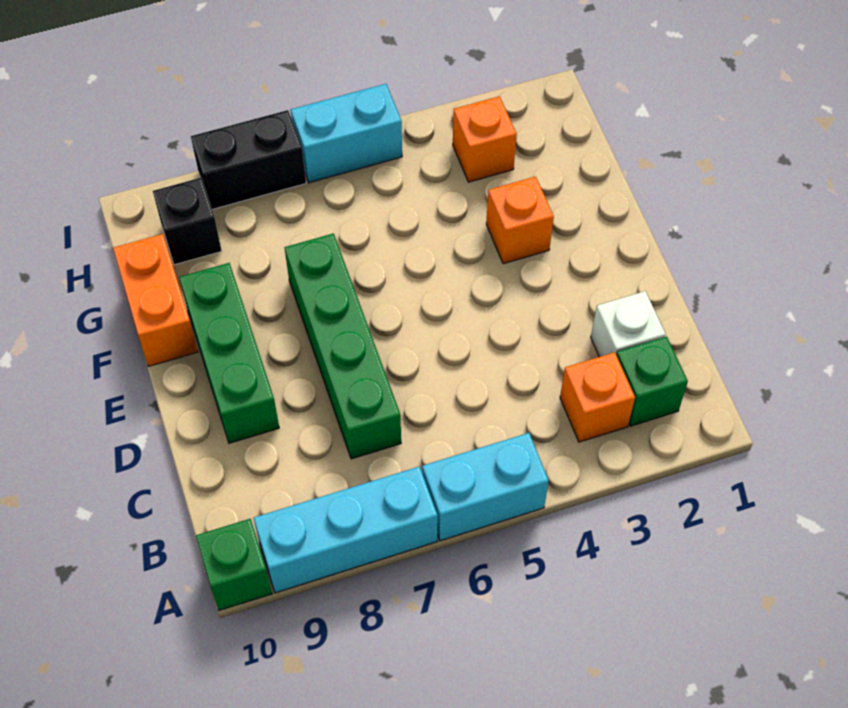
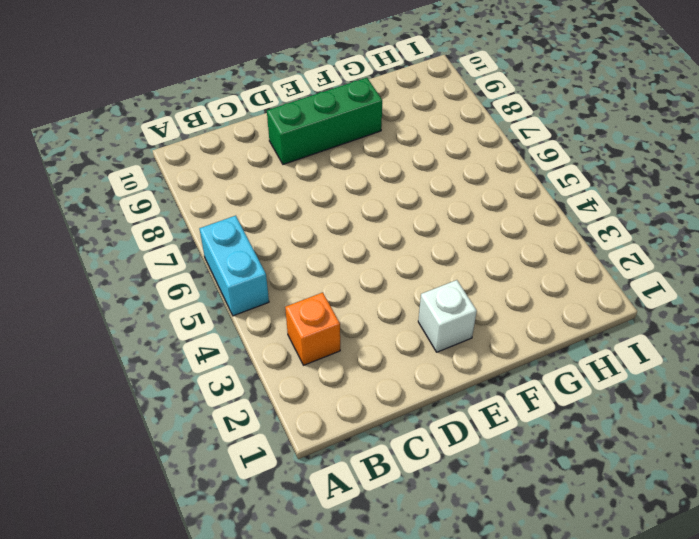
white brick E2 level 1 -> white brick C2 level 1
none -> cyan brick A7:A9 level 1
none -> green brick A10 level 1
none -> green brick B2 level 1

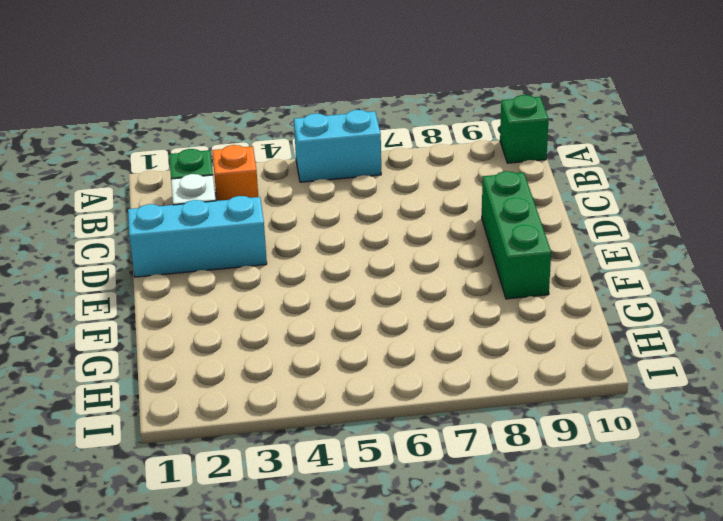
cyan brick D1:D3 level 1 -> cyan brick A7:A9 level 1
none -> green brick C7:F7 level 1
none -> orange brick F3 level 1
none -> orange brick F10:G10 level 1

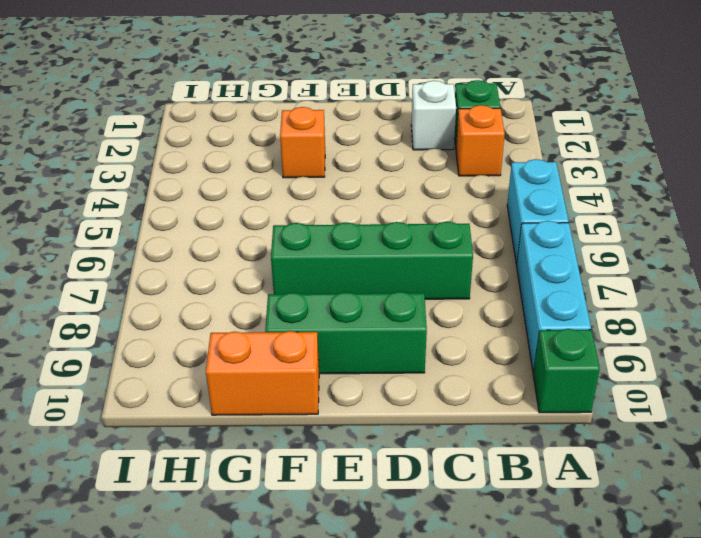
none -> orange brick H3 level 1
none -> black brick H9 level 1
none -> cyan brick I5:I6 level 1

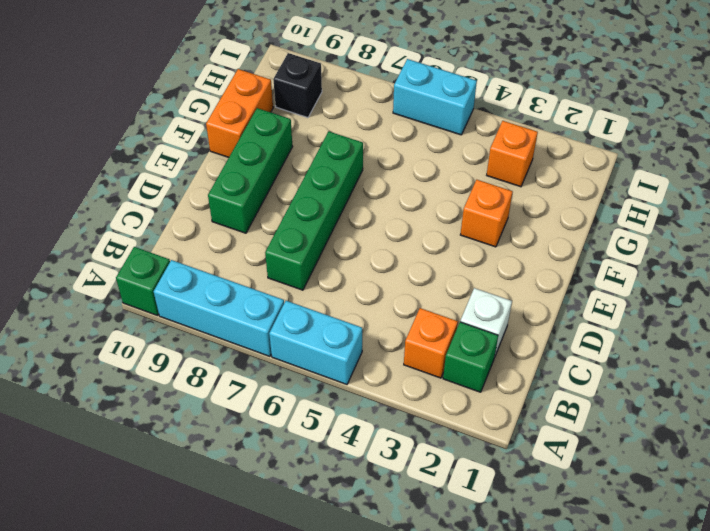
none -> black brick I7:I8 level 1

